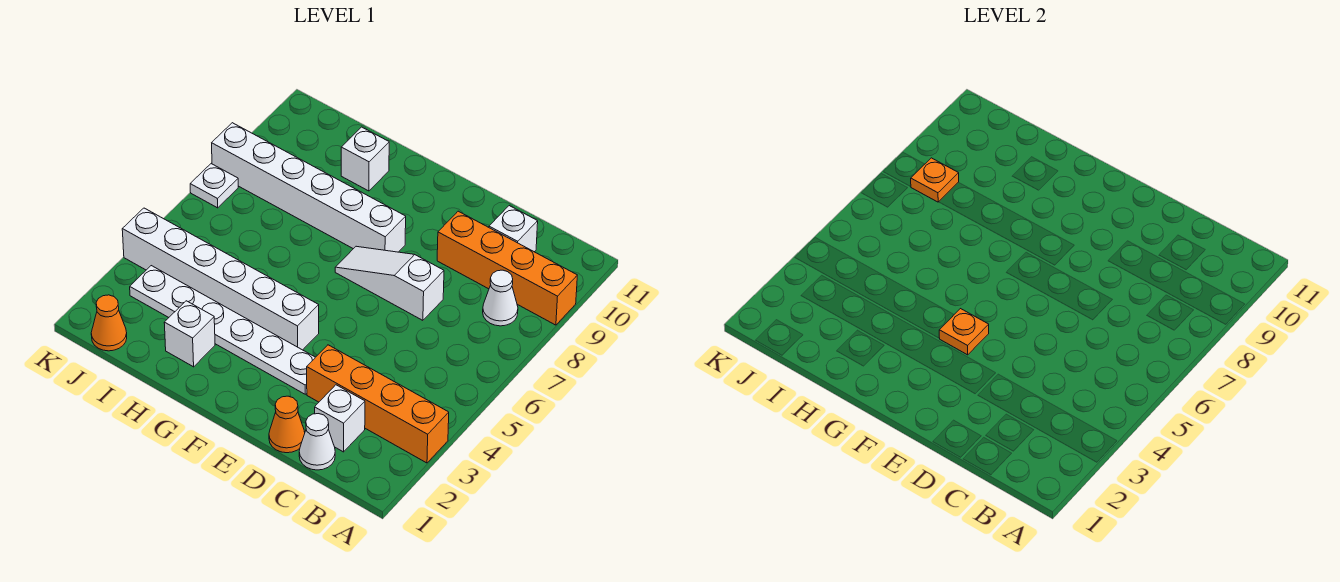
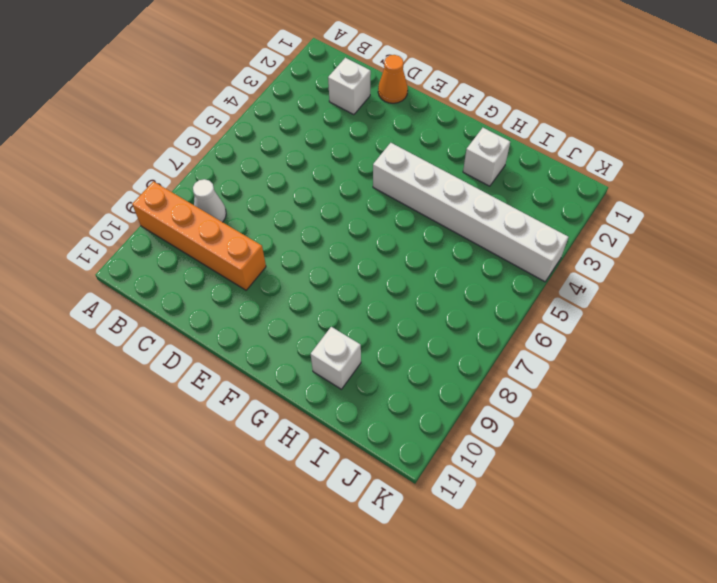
none -> orange brick A3:D3 level 1
none -> white cone C1 level 1
none -> white brick C10 level 1

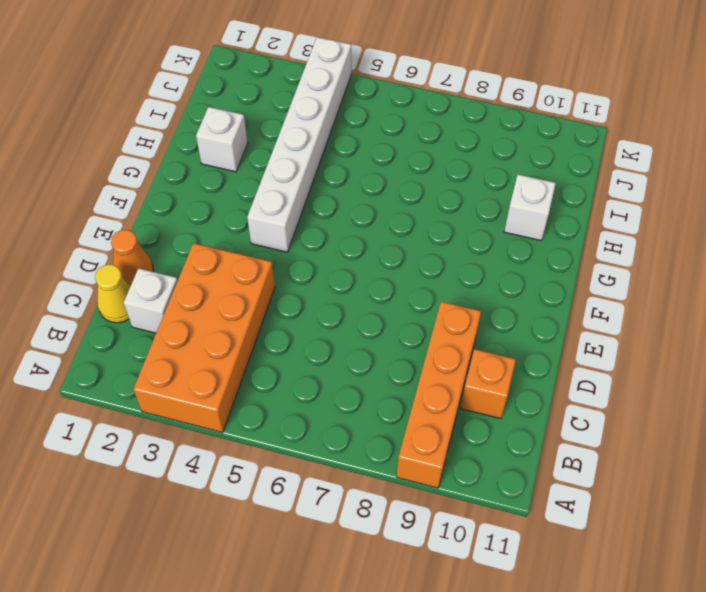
orange brick A3:D4 level 1 -> orange brick A3:D3 level 1
yellow cone C1 level 1 -> white cone C1 level 1
orange brick C10 level 1 -> white brick C10 level 1
none -> white cone B8 level 1
none -> white slope D7:F7 level 1 top D
none -> white plate E3:J3 level 1

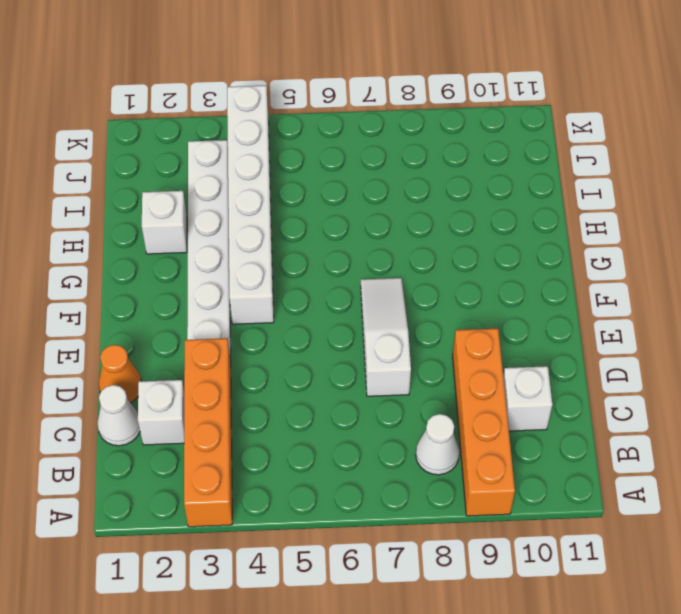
none -> white brick F8:K8 level 1
none -> white brick H10 level 1
none -> orange cone J1 level 1

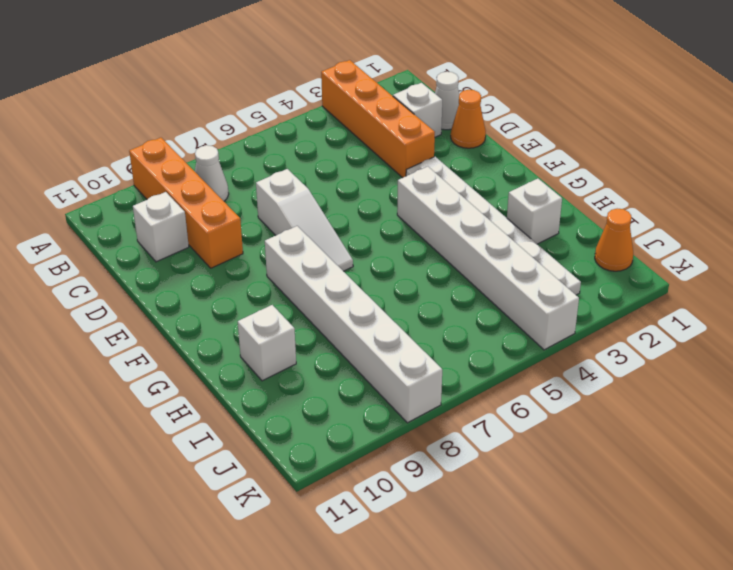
none -> white plate K7 level 1
none -> orange plate F4 level 2
none -> orange plate J8 level 2

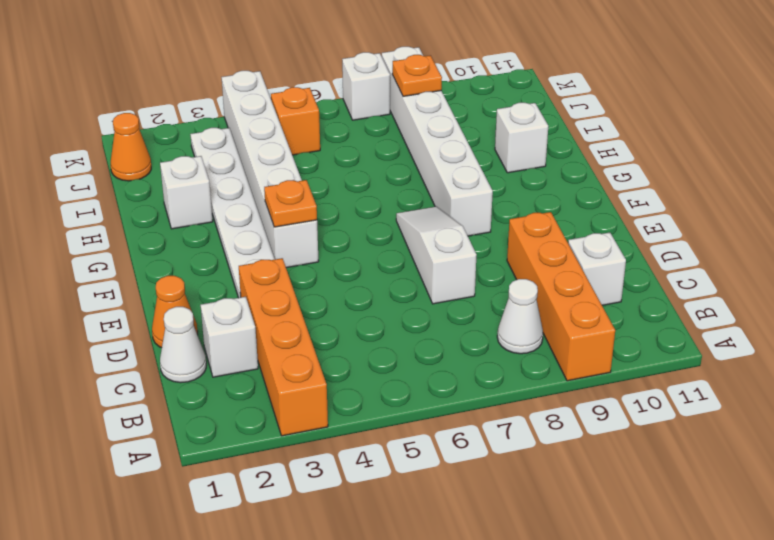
orange brick J5 level 1 -> none
white brick K7 level 1 -> white plate K7 level 1

